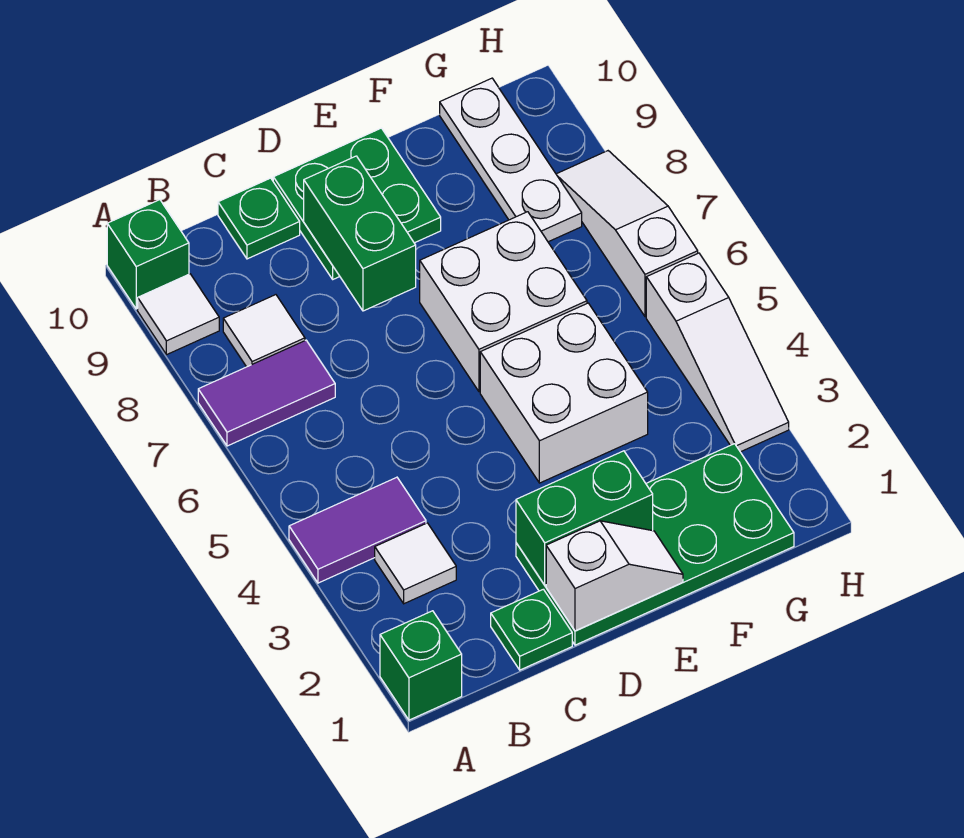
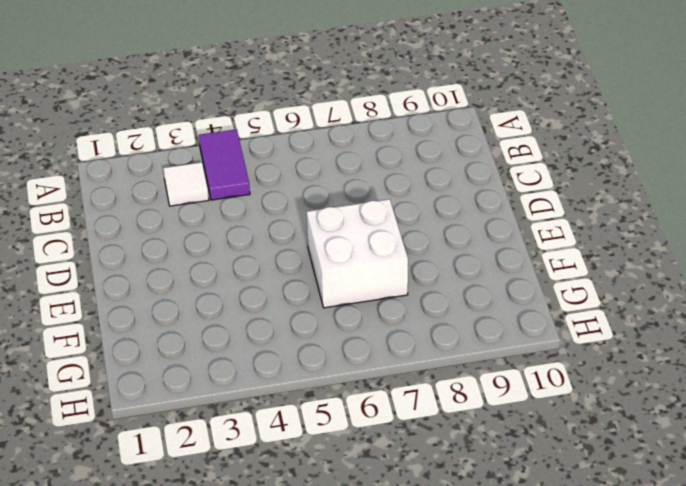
none -> green brick A1 level 1
none -> purple tile A7:B7 level 1
none -> white tile A9 level 1

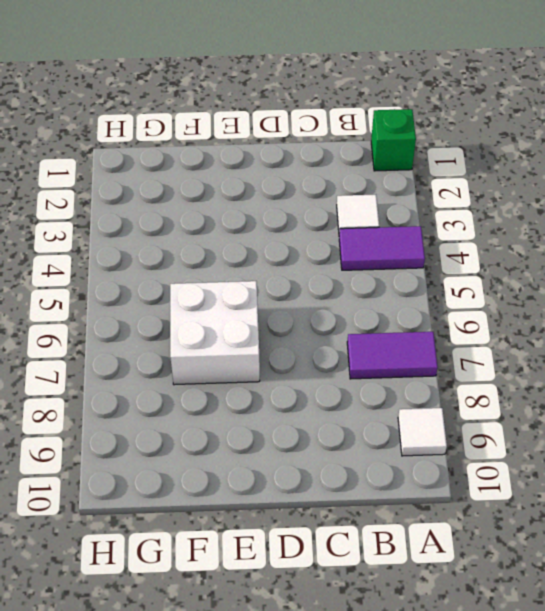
none -> green brick A10 level 1
none -> white tile B8 level 1
none -> green plate C1 level 1

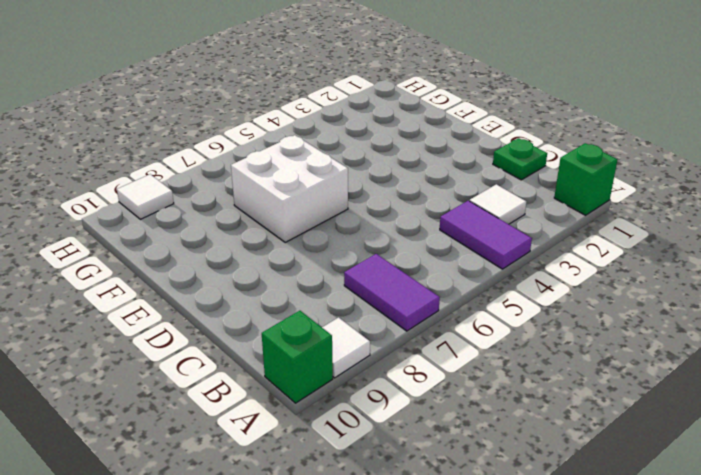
white tile H9 level 1 -> white tile B8 level 1
none -> green plate C10 level 1
none -> green plate D1:G2 level 1
none -> green plate D9:E10 level 1

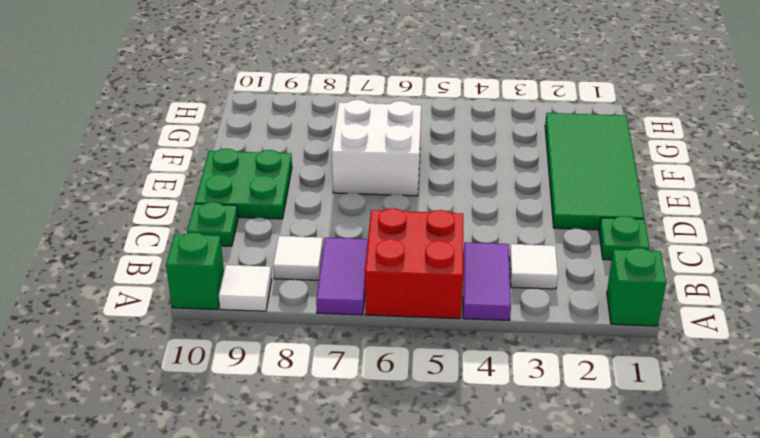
red brick A5:B6 level 1 -> none
green tile D1:G2 level 1 -> green plate D1:G2 level 1
none -> white brick E4:F5 level 1
none -> white plate G8:G10 level 1
none -> white slope H3:H5 level 1 top 5

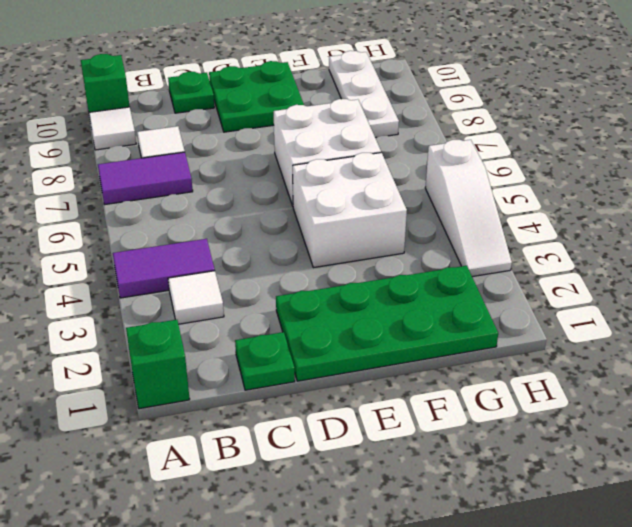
none -> white slope H6:H8 level 1 top 6
none -> white slope D1:E1 level 2 top D
none -> green brick D2:E2 level 2

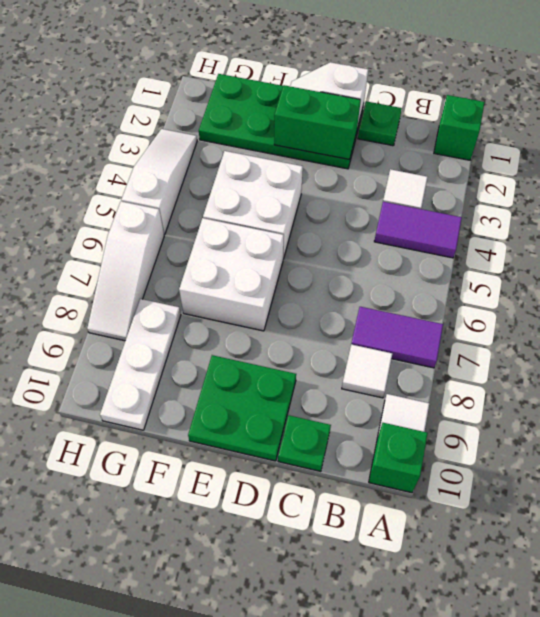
none -> green brick D8:D9 level 2

